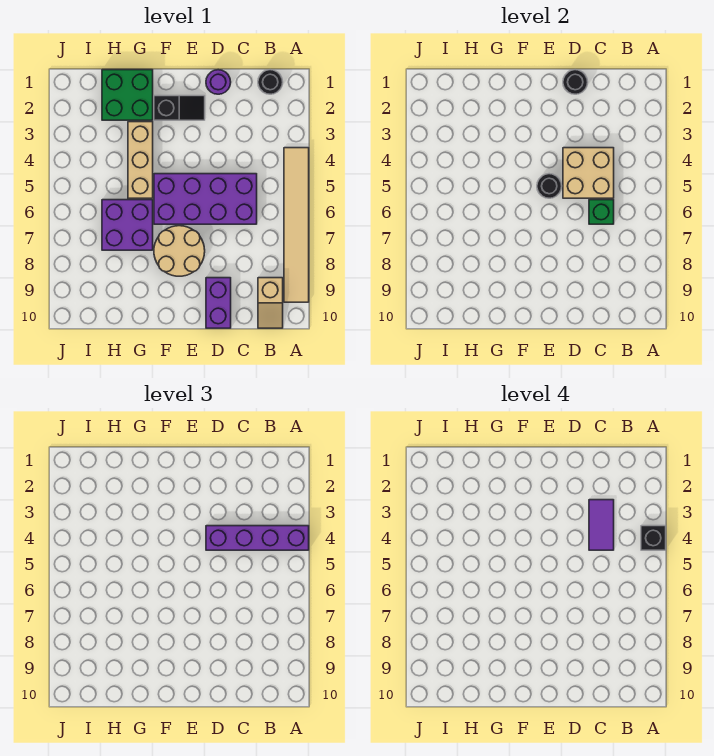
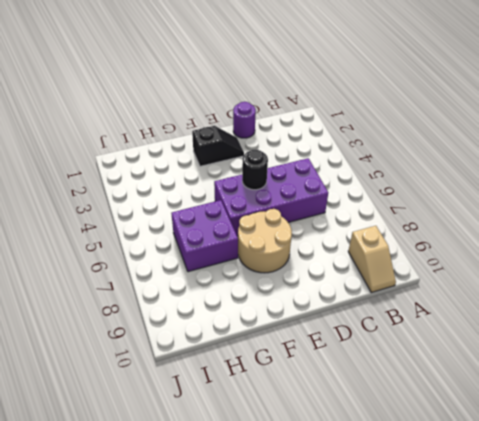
none -> tan tile A4:A9 level 1
none -> black round brick B1 level 1
none -> purple brick D9:D10 level 1

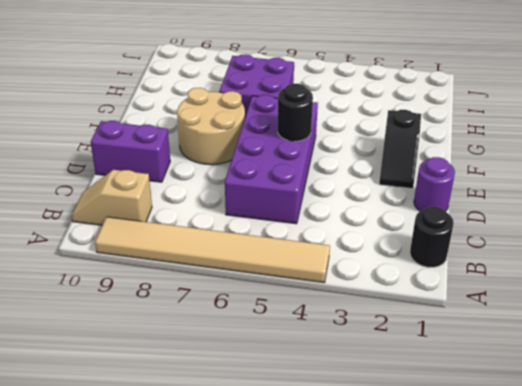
none -> green brick G1:H2 level 1
none -> tan brick G3:G5 level 1
none -> tan brick C4:D5 level 2

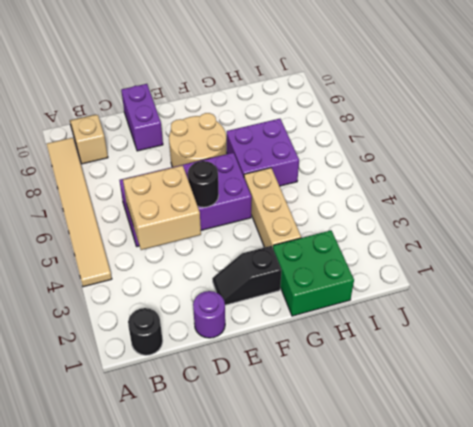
none -> green brick C6 level 2
none -> black round brick D1 level 2
none -> purple brick A4:D4 level 3

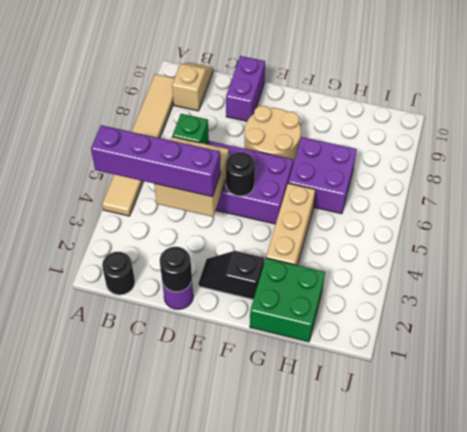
none -> black brick A4 level 4
none -> purple tile C3:C4 level 4

